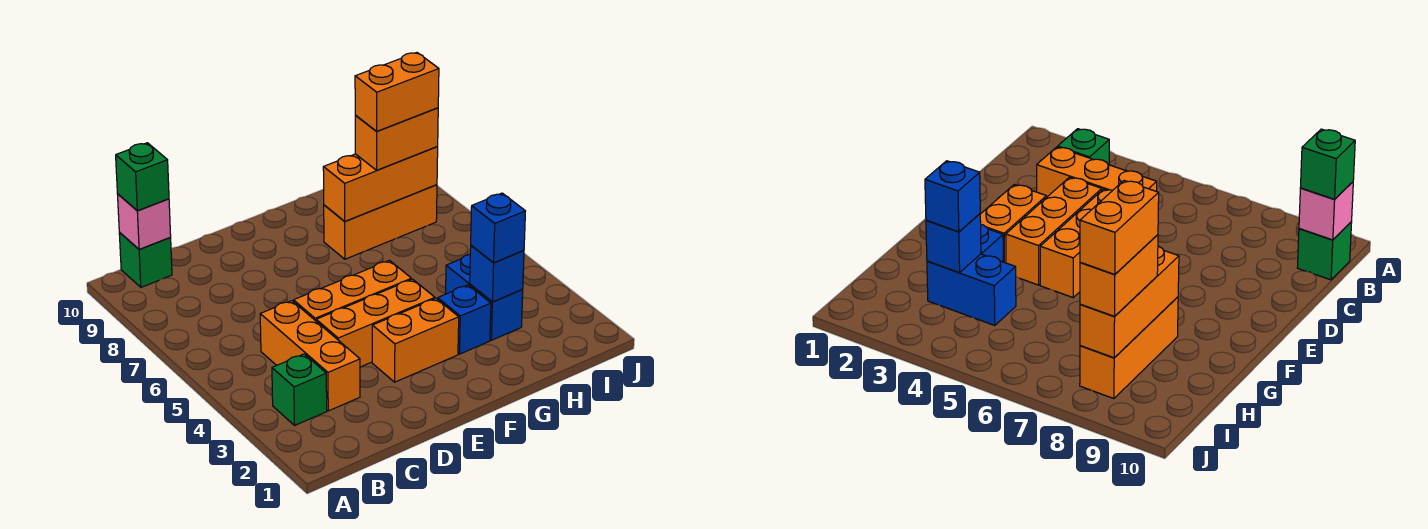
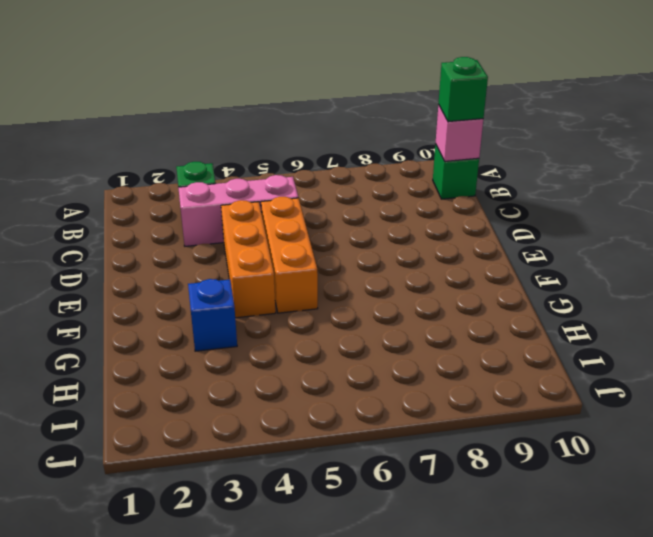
pink brick C3:C5 level 1 -> orange brick C3:C5 level 1
none -> orange brick E3:F3 level 1
none -> orange brick G8:I8 level 1
none -> blue brick H3:H4 level 1

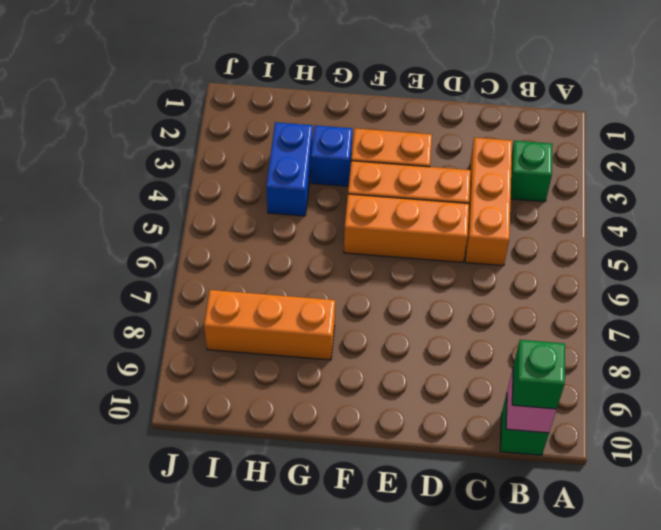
none -> orange brick G8:I8 level 2
none -> blue brick H3 level 2
none -> blue brick H3 level 3

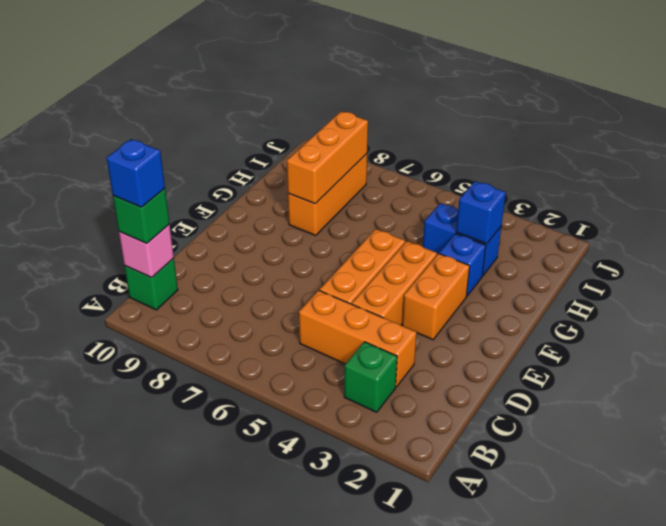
blue brick B10 level 4 -> blue brick H3 level 3
none -> orange brick H8:I8 level 3
none -> orange brick H8:I8 level 4

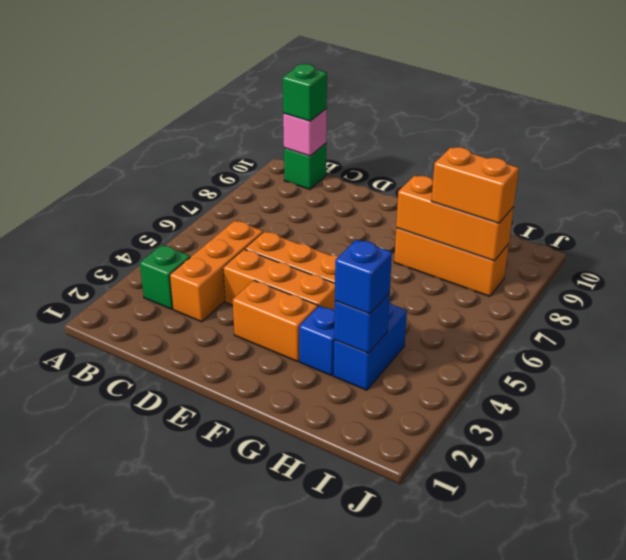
none -> orange brick H8:I8 level 4

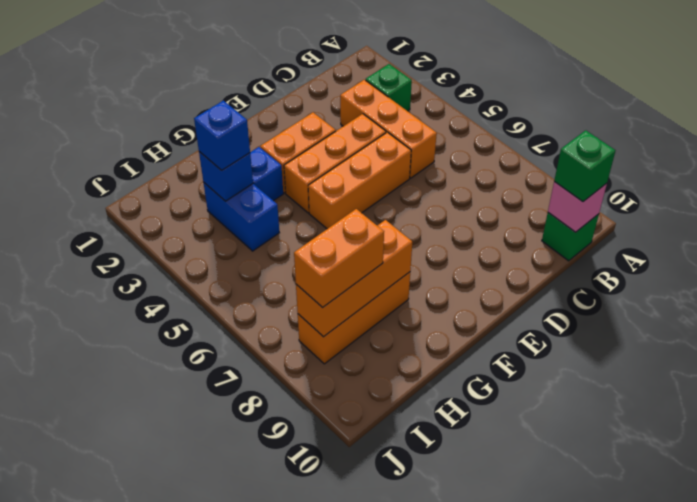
none -> orange brick H8:I8 level 4

